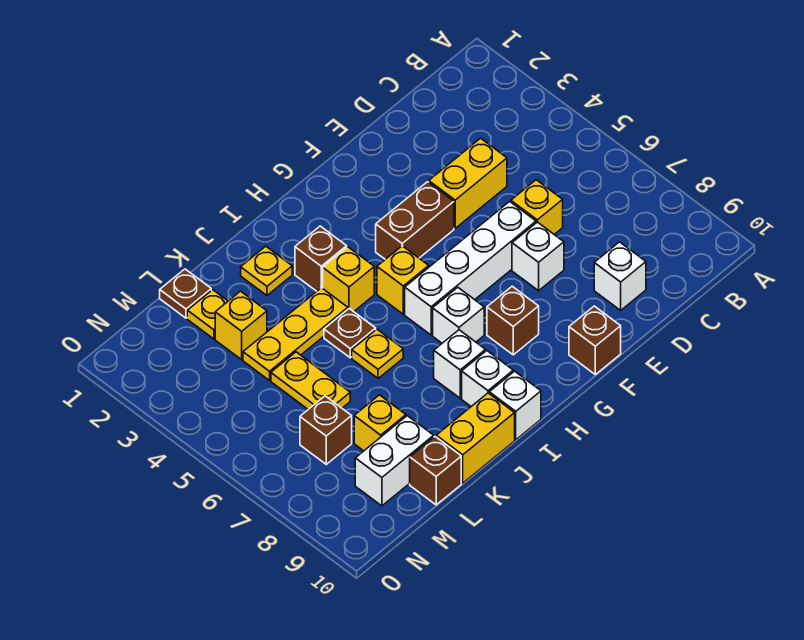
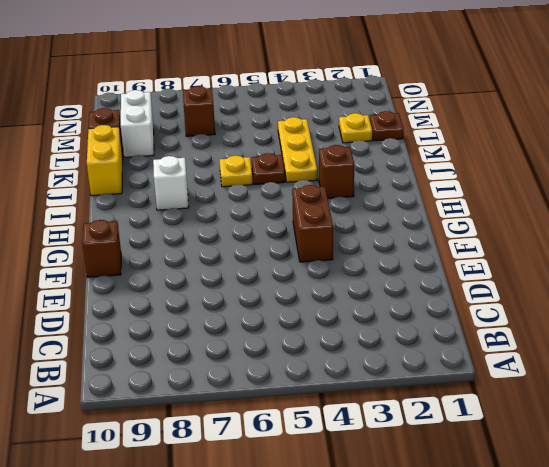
none -> yellow brick D4:E4 level 1
none -> yellow brick D6 level 1
none -> white brick D9 level 1

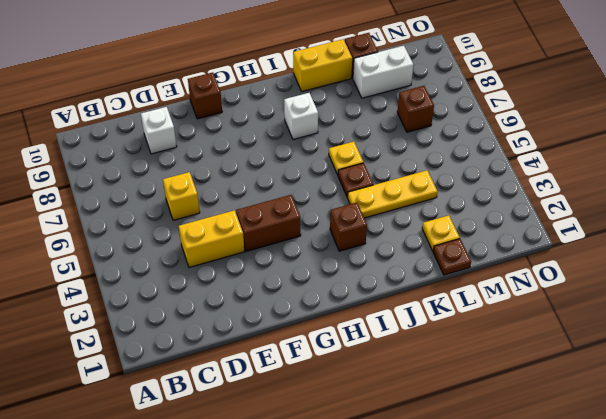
none -> white brick E6:H6 level 1
none -> white brick E7 level 1
none -> brown brick G8 level 1

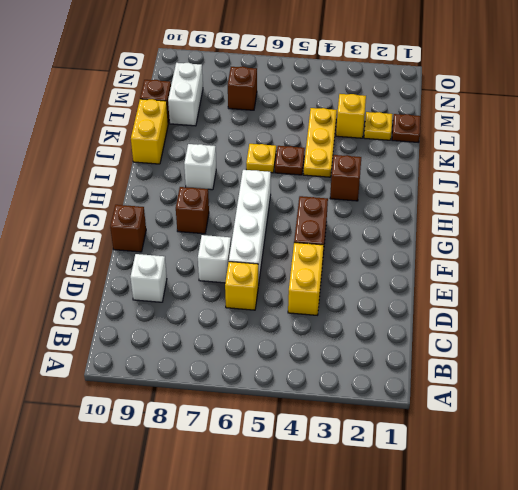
none -> yellow brick H5 level 1
none -> white brick H7 level 1
none -> yellow brick I4 level 1

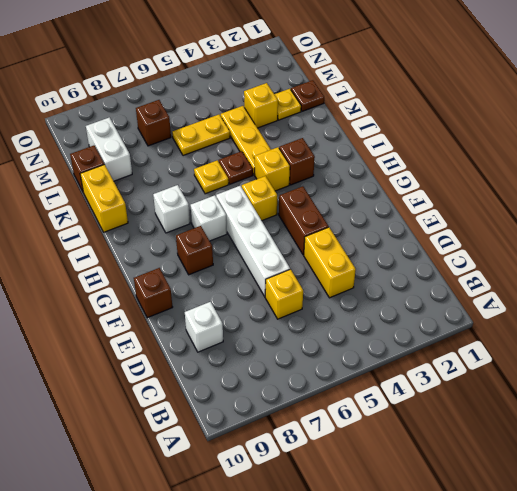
none -> white brick E7 level 1
none -> white brick I9 level 1
none -> white brick I10 level 1

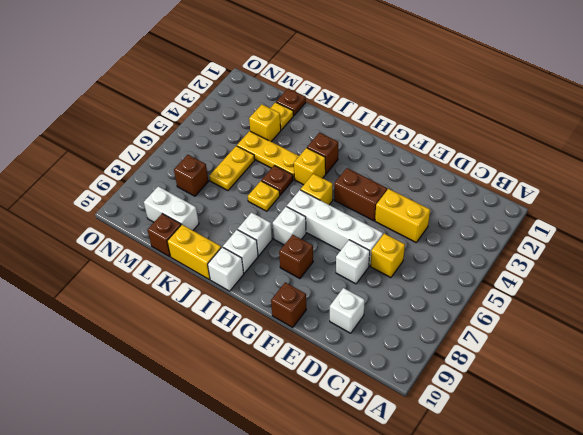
none -> yellow plate J2 level 1
none -> yellow brick L8 level 1

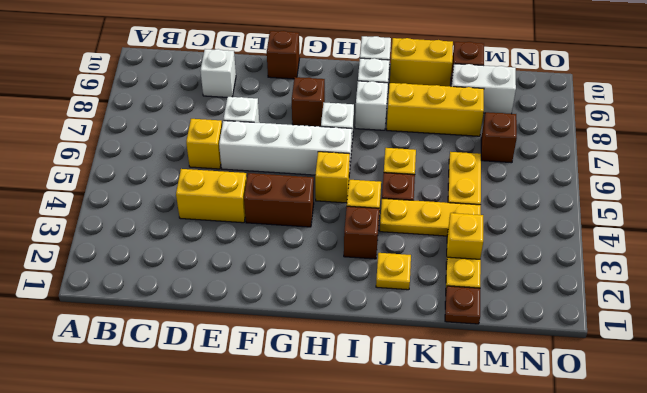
yellow brick J8:L8 level 1 -> yellow brick L8 level 1

